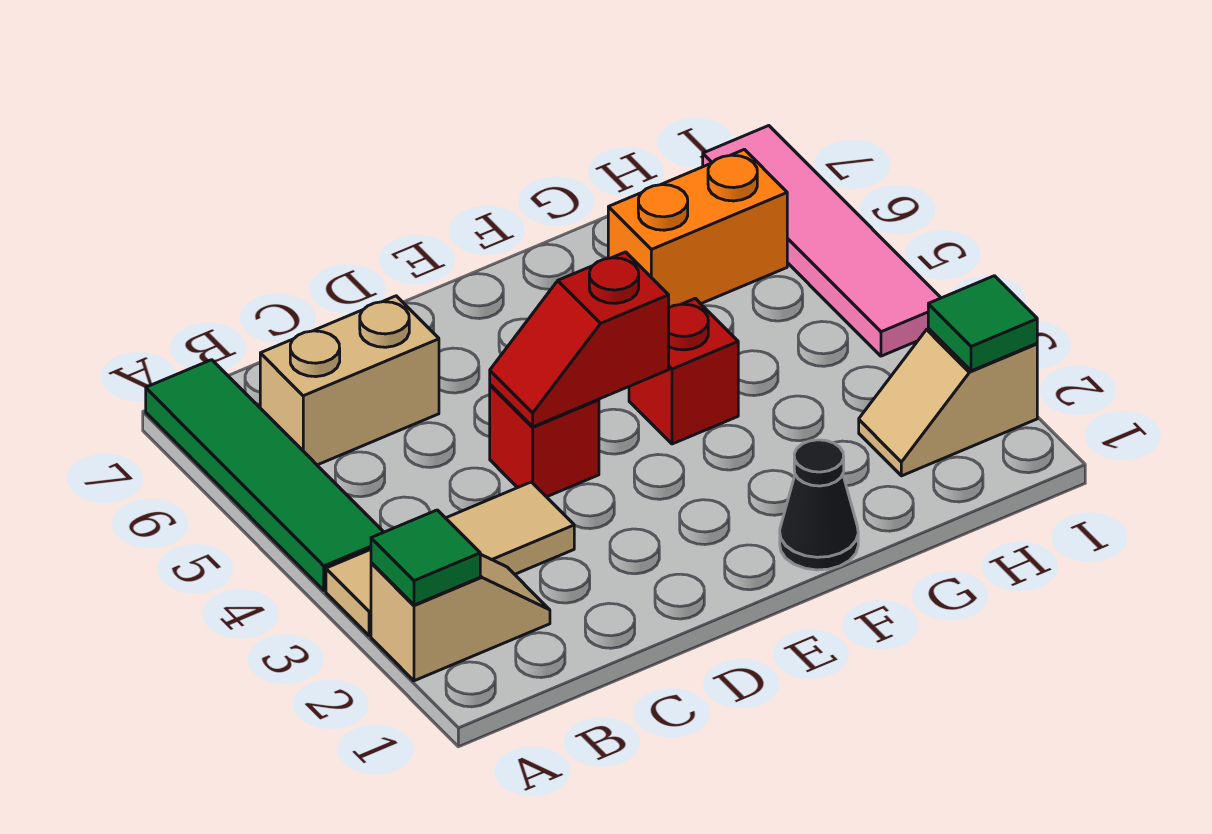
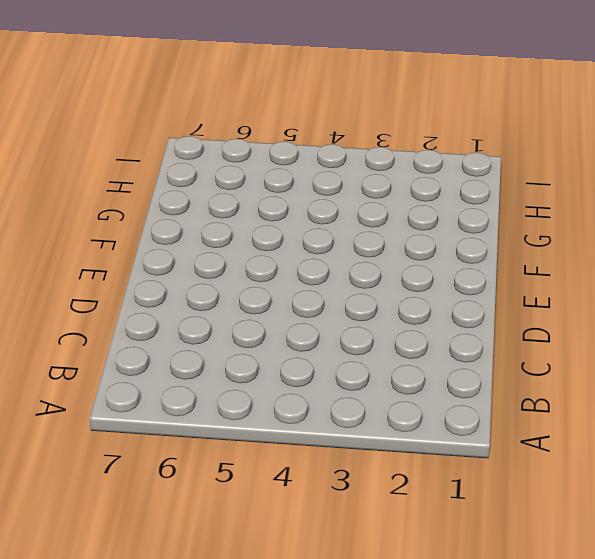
none -> tan slope A2:B2 level 1 top A
none -> tan tile A3:C3 level 1
none -> green tile A4:A7 level 1

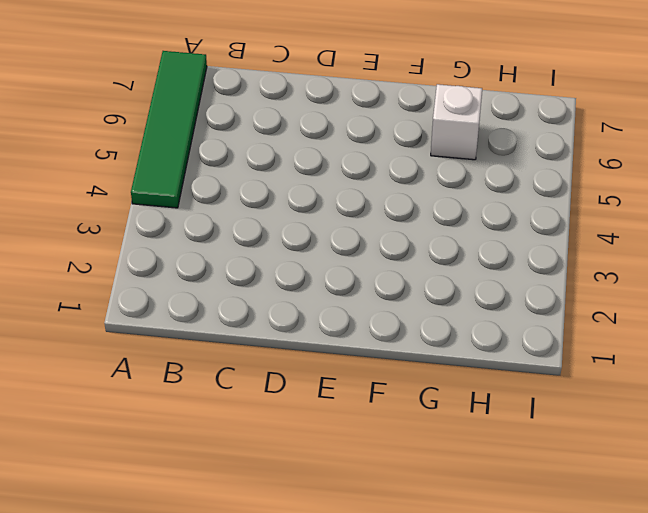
white brick G6 level 1 -> orange brick G6:H6 level 1
none -> tan slope A2:B2 level 1 top A
none -> tan tile A3:C3 level 1
none -> tan brick B6:C6 level 1

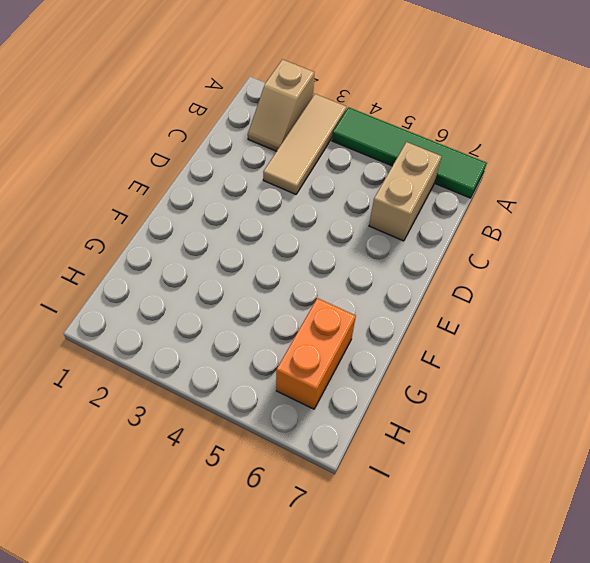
none -> red brick D4 level 1
none -> black cone F1 level 1
none -> red brick F4 level 1

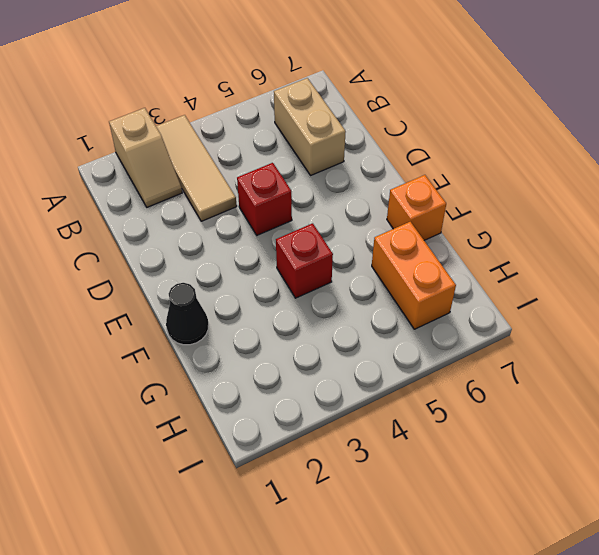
orange brick F7 level 1 -> none
none -> green tile A4:A7 level 1
none -> tan slope H2:I2 level 1 top I
none -> pink tile I4:I7 level 1

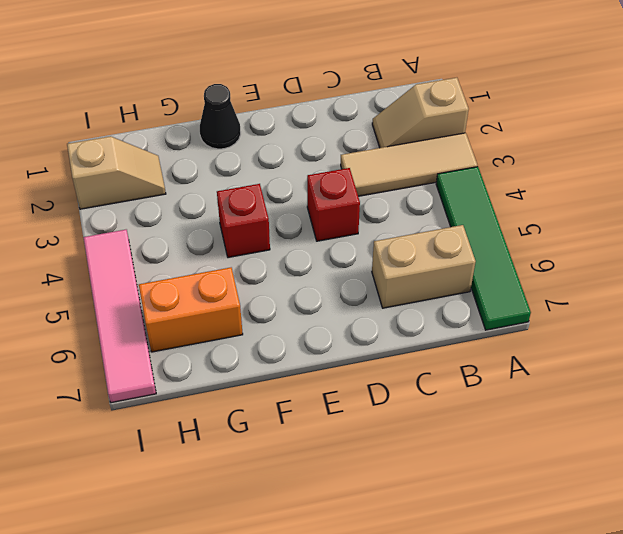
none -> green tile A2 level 2
none -> red slope D4:E4 level 2 top E
none -> green tile I2 level 2

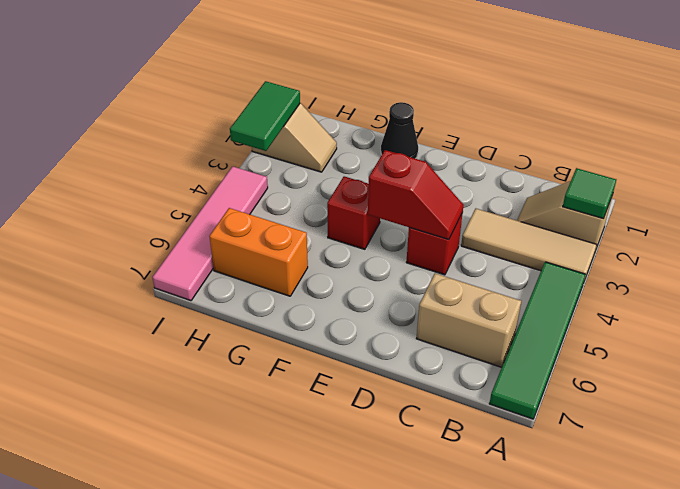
green tile I2:I3 level 2 -> green tile I2 level 2

